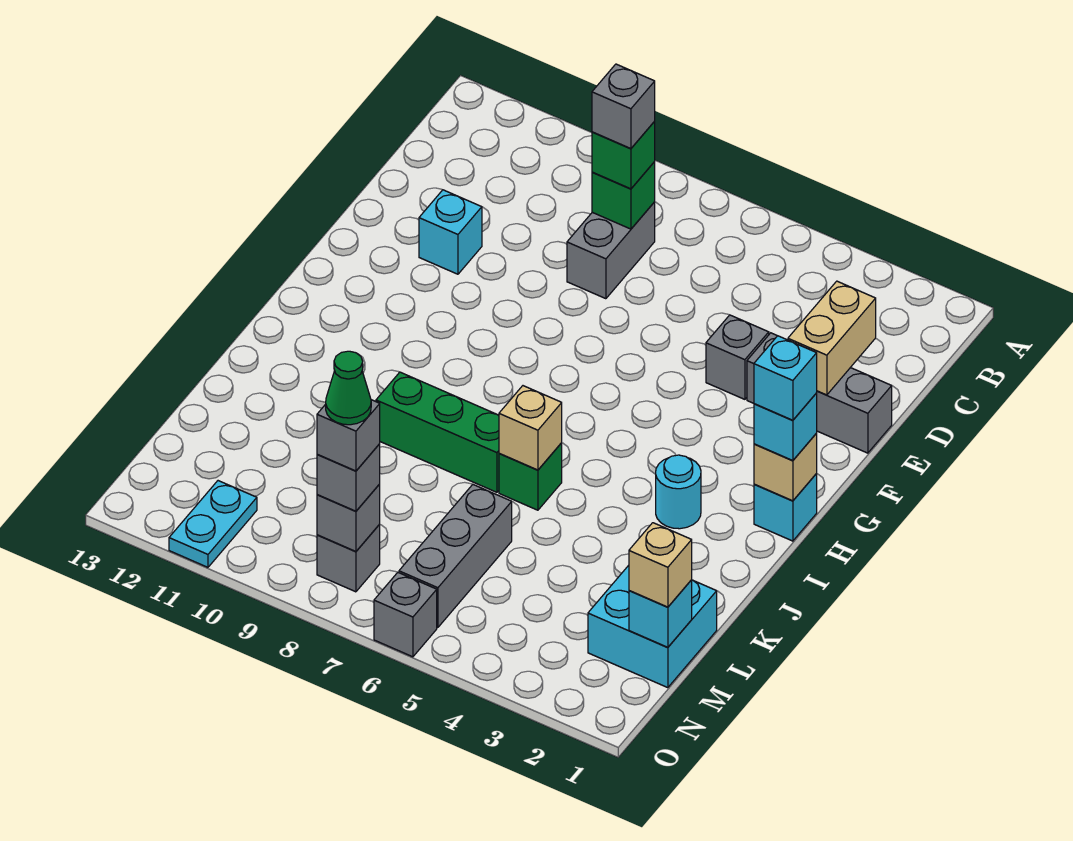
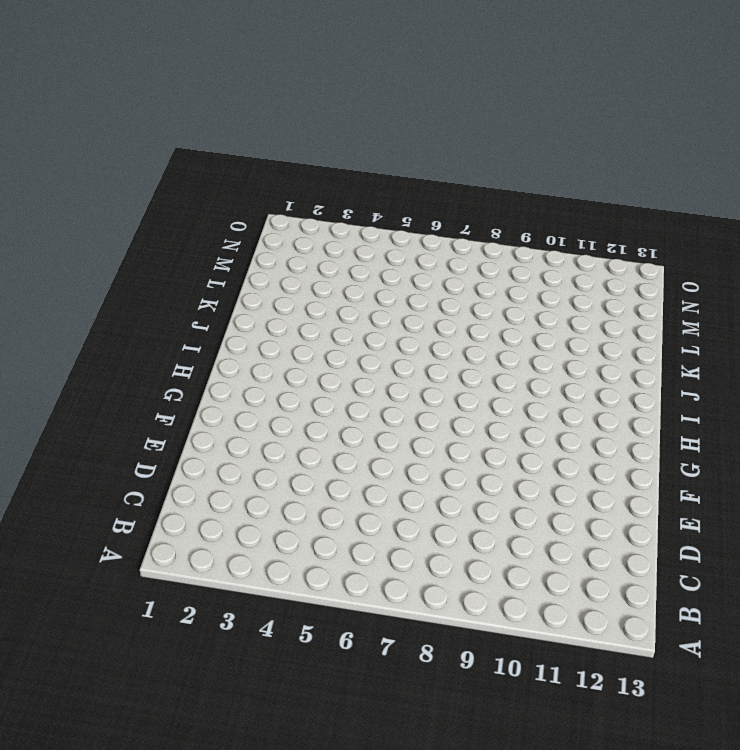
none -> grey brick C8:D8 level 1
none -> grey brick E1:E3 level 1
none -> grey brick E4 level 1

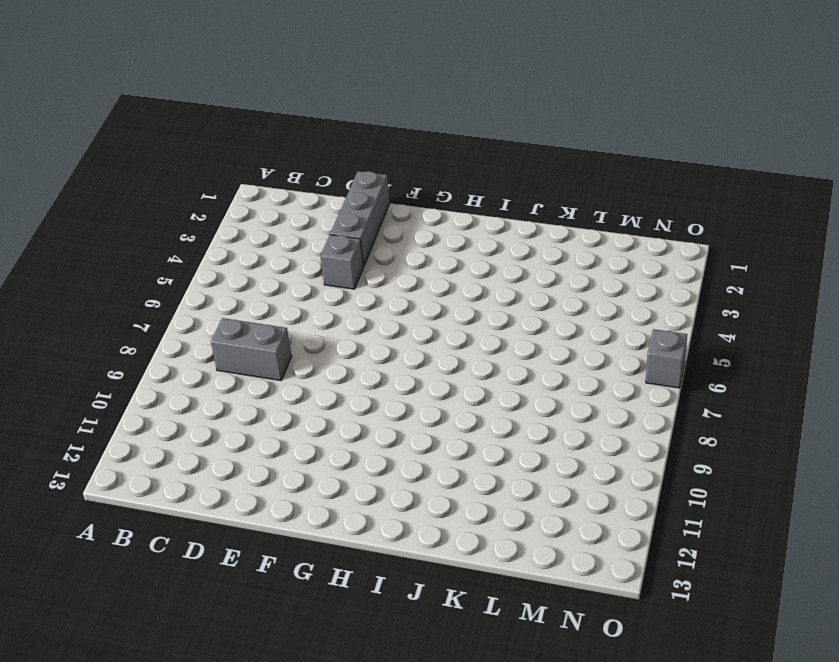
none -> cyan brick E11 level 1
none -> cyan brick H1 level 1
none -> cyan round brick I3 level 1

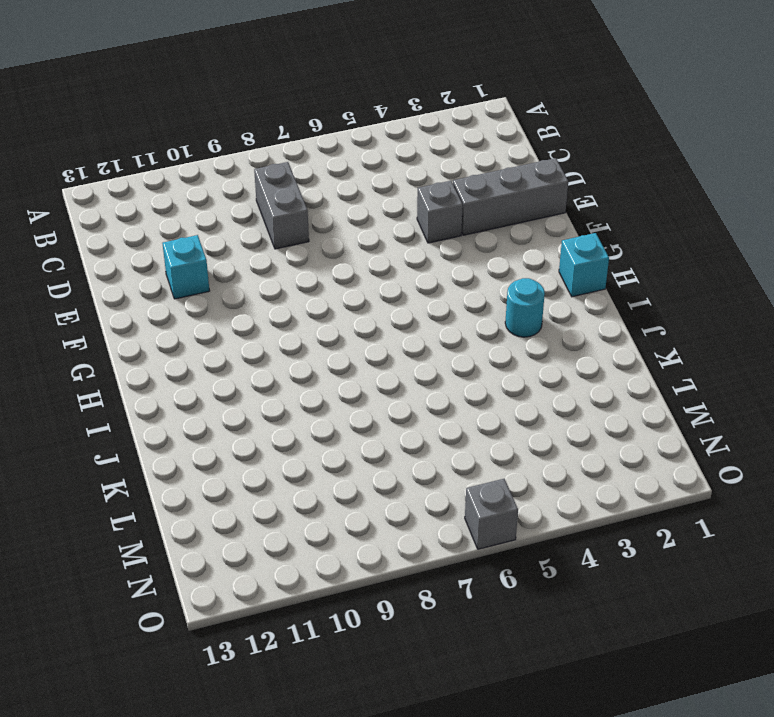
none -> green brick J6 level 1
none -> green brick J7:J9 level 1
none -> cyan brick L1:M2 level 1

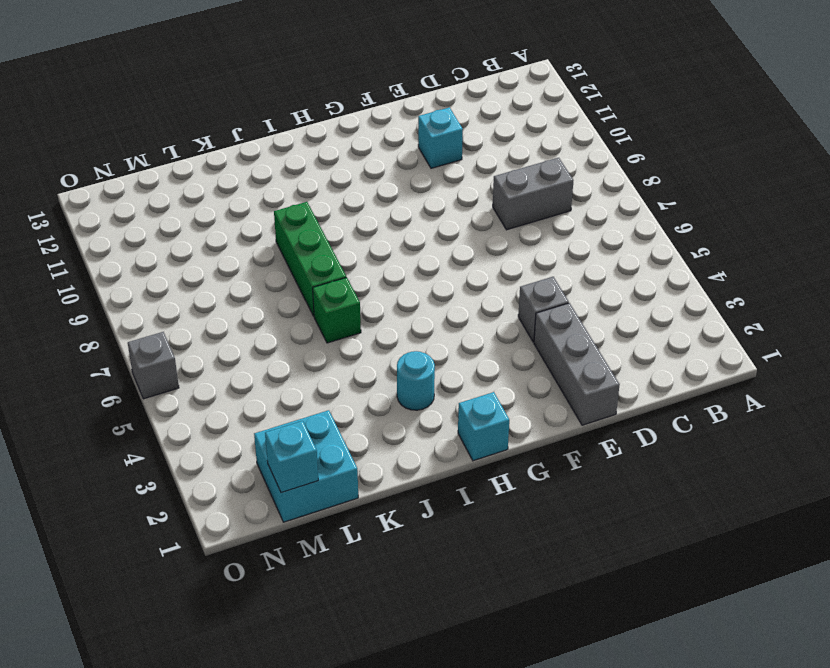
none -> grey brick L6:N6 level 1
none -> grey brick N8 level 1
none -> cyan plate N11:O11 level 1

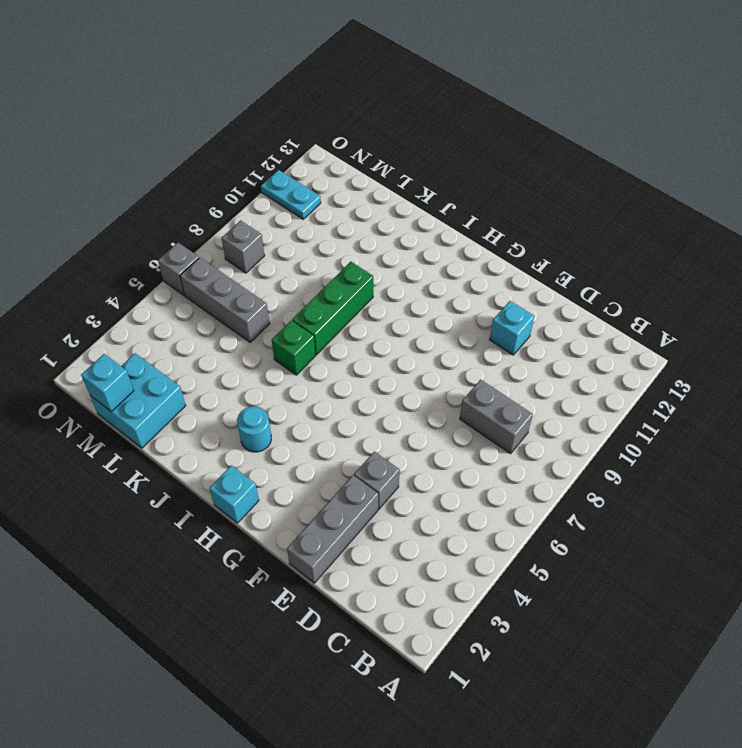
none -> green brick C8 level 2
none -> tan brick D2:E2 level 2
none -> tan brick H1 level 2

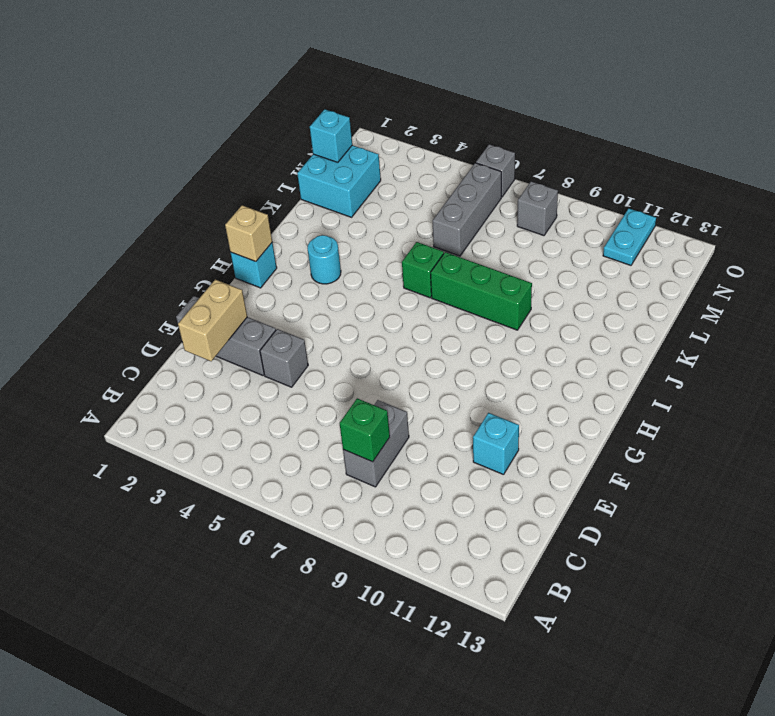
none -> tan brick J6 level 2
none -> grey brick N8 level 2
none -> green brick C8 level 3

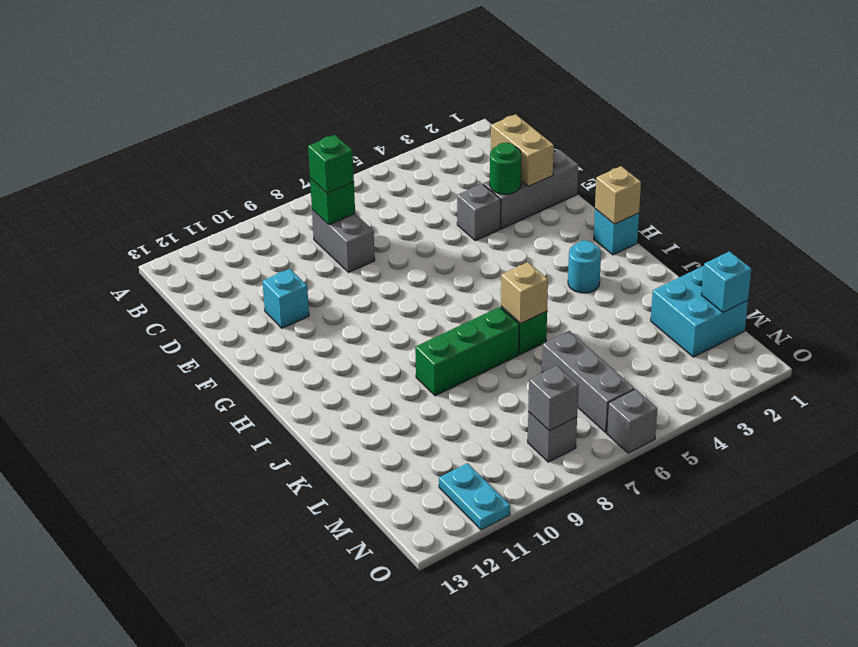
green round brick E3 level 2 -> none
none -> cyan brick H1 level 3
none -> tan brick M1 level 3
none -> grey brick N8 level 3

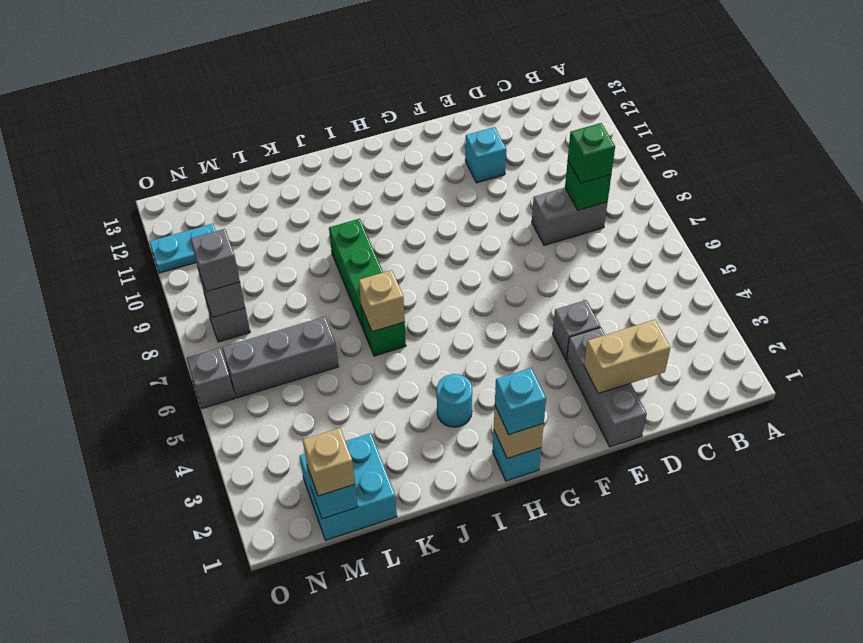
none -> grey brick C8 level 4
none -> cyan brick H1 level 4
none -> grey brick N8 level 4

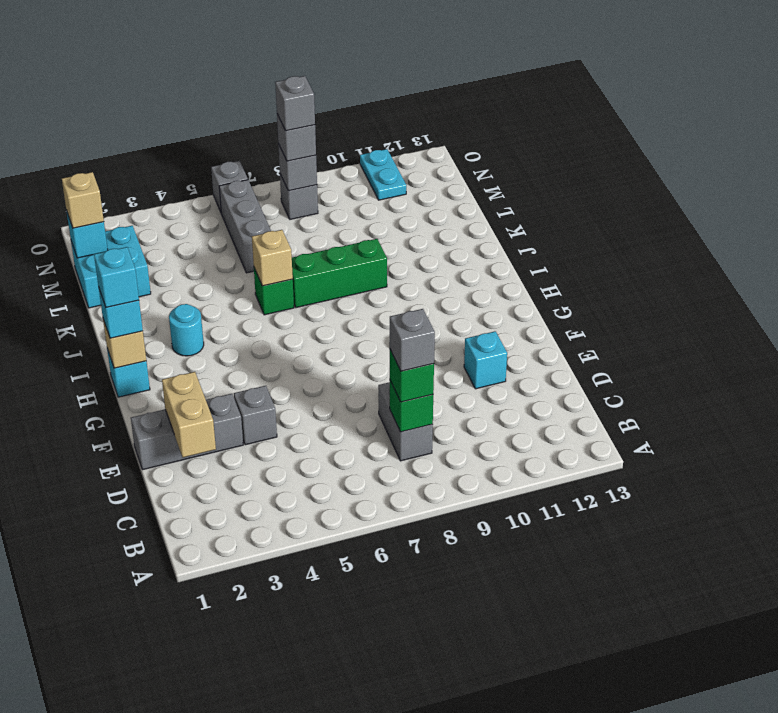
none -> green cone N8 level 5

